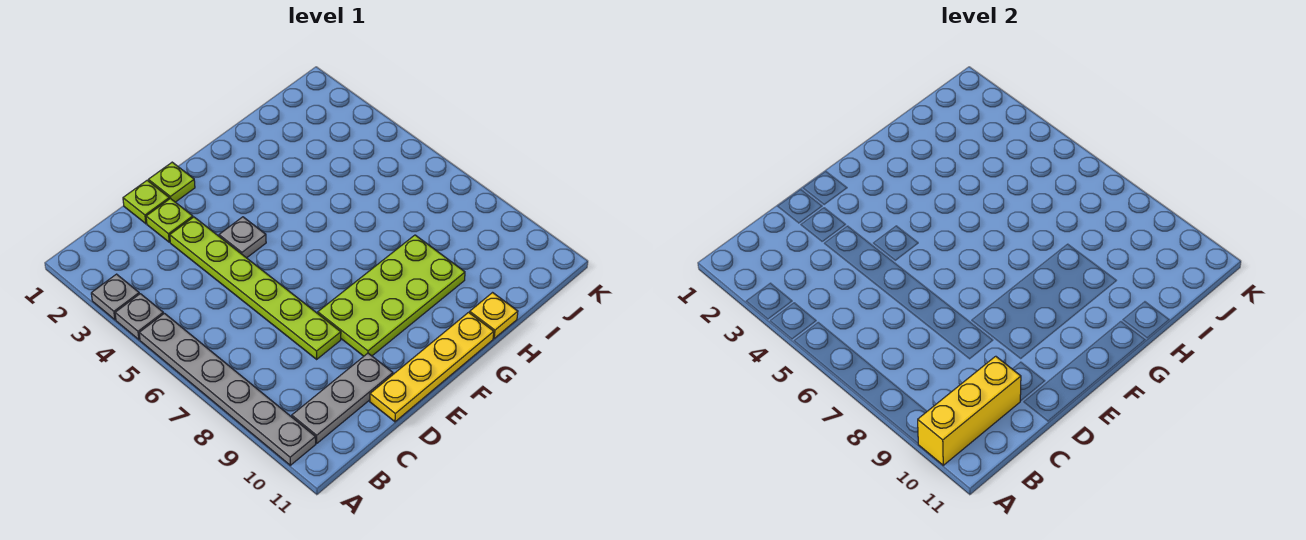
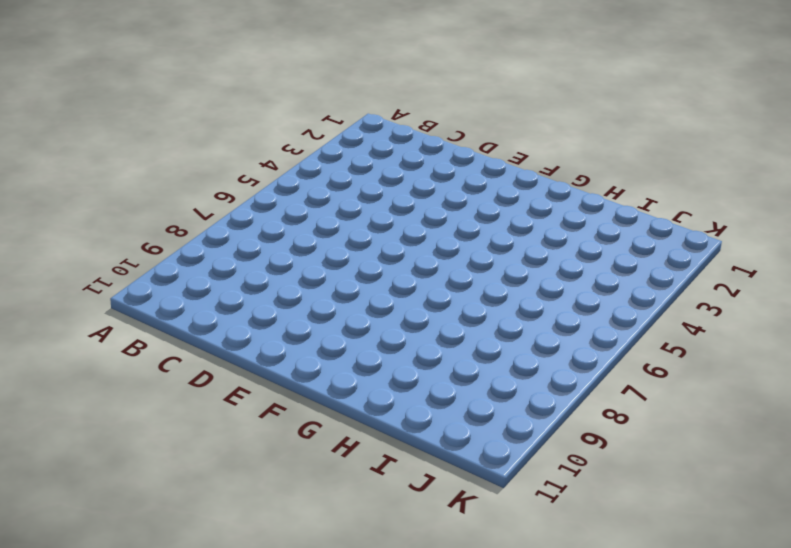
none -> grey plate A3 level 1
none -> grey plate A4 level 1
none -> grey plate A5:A10 level 1

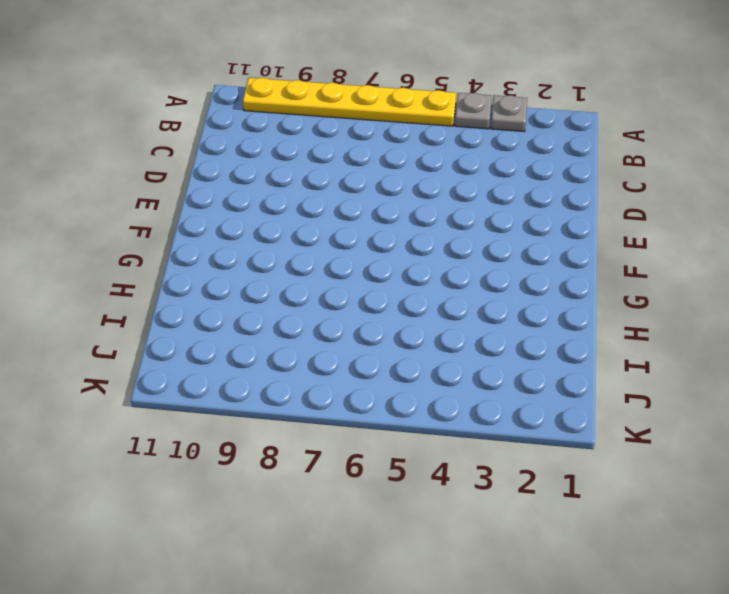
yellow plate A5:A10 level 1 -> grey plate A5:A10 level 1
none -> grey plate B10:D10 level 1
none -> lime plate D1 level 1
none -> lime plate D2 level 1

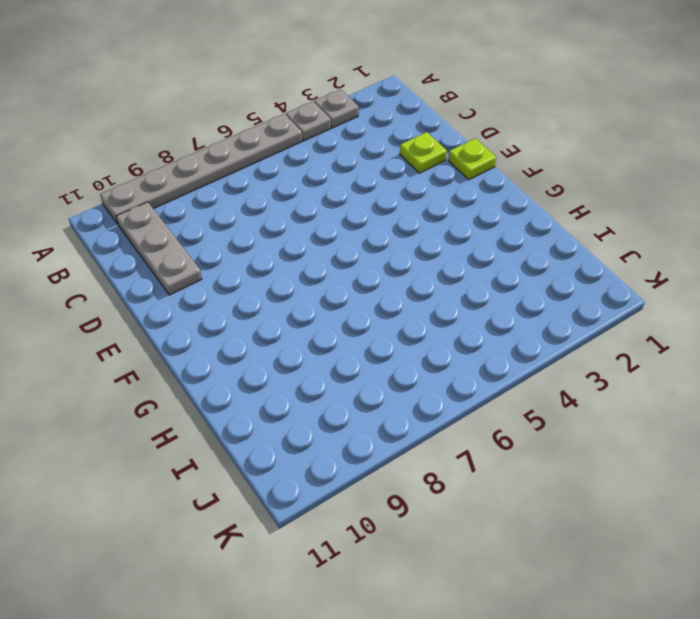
none -> lime plate D1 level 1
none -> lime plate D3:D8 level 1
none -> yellow plate D11:G11 level 1

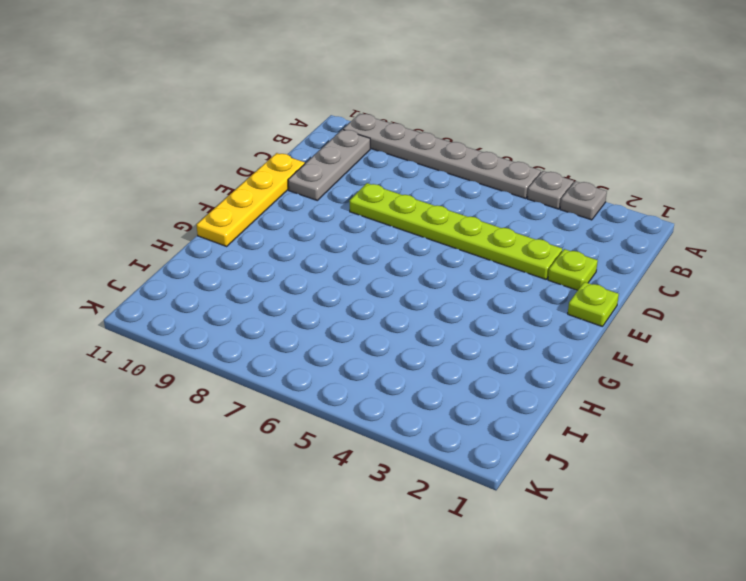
none -> lime plate D1 level 1
none -> grey plate E4 level 1
none -> lime plate E8:H9 level 1

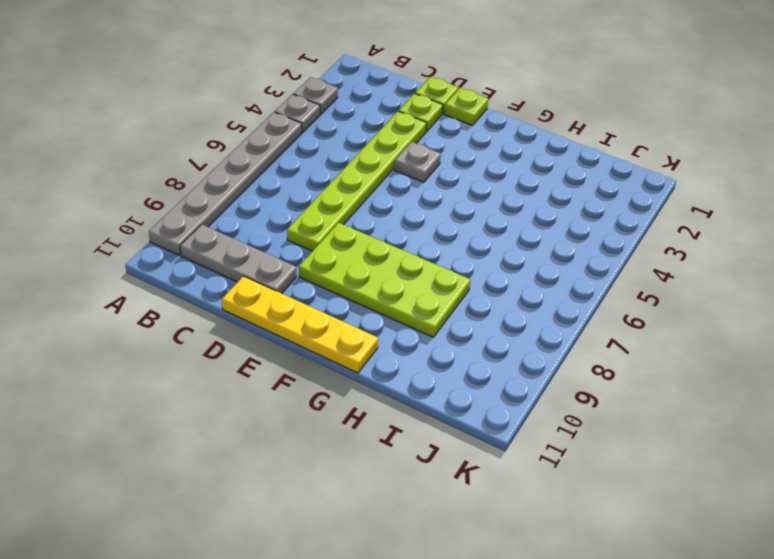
none -> yellow plate H11 level 1
none -> yellow brick A10:C10 level 2

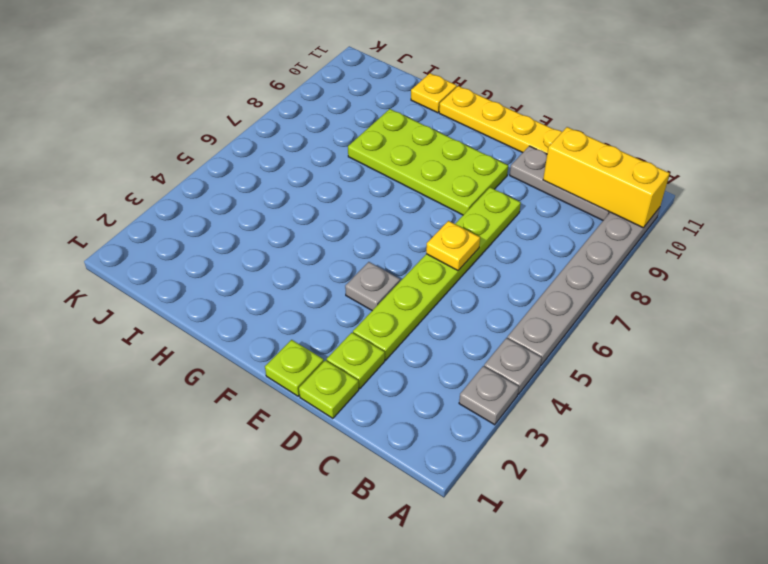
yellow plate D6 level 2 -> none

